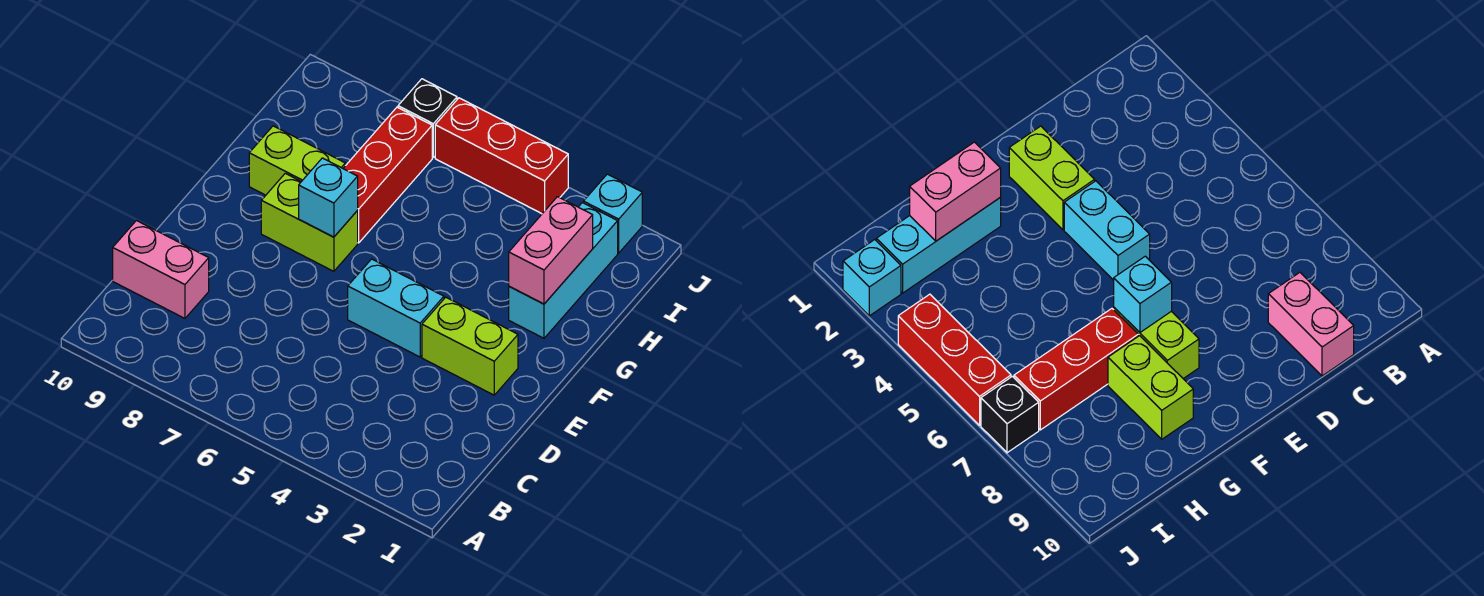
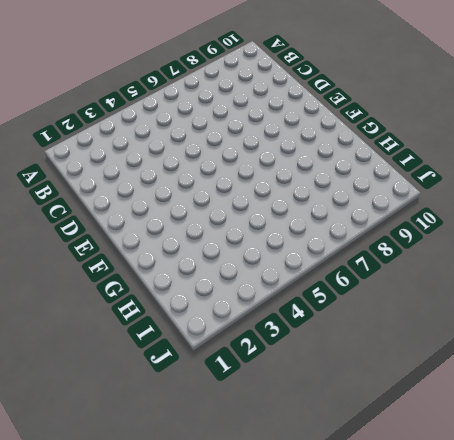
none -> pink brick C9:C10 level 1
none -> lime brick E2:E3 level 1
none -> cyan brick E4:E5 level 1

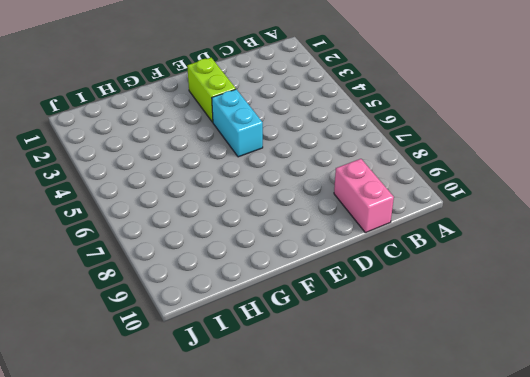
none -> lime brick F7:F8 level 1
none -> cyan brick G2:I2 level 1
none -> red brick G7:I7 level 1

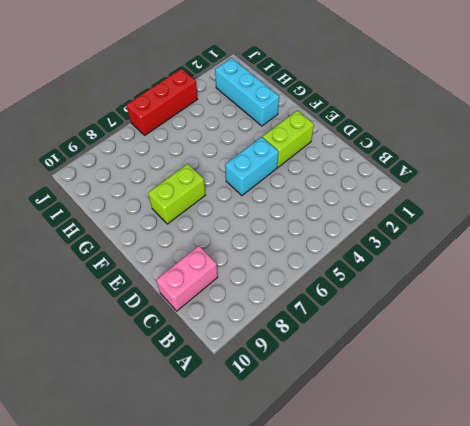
none -> red brick G7:I7 level 1
none -> lime brick G8:G9 level 1
none -> cyan brick J2 level 1

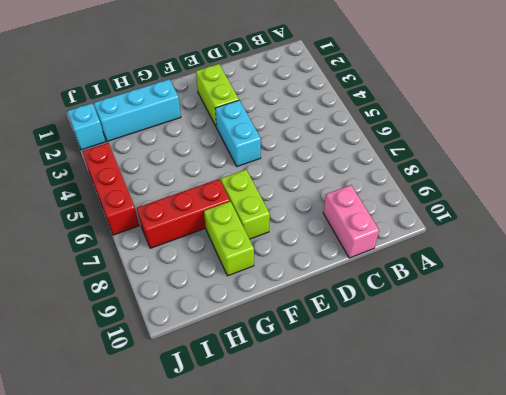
none -> black brick J7 level 1
none -> cyan brick F7 level 2
none -> pink brick G2:H2 level 2

